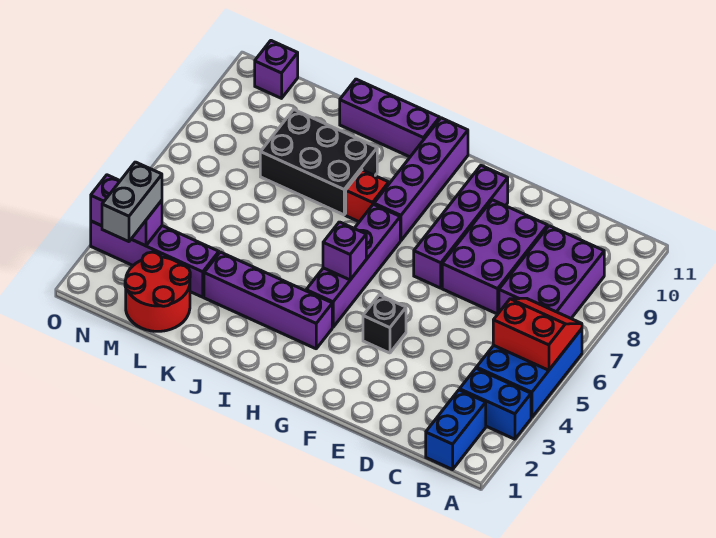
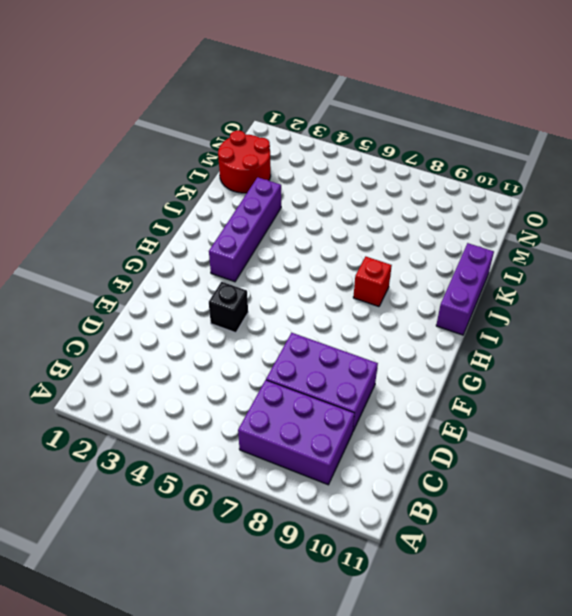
none -> blue brick A3:B3 level 1
none -> blue brick A4:B6 level 1
none -> blue brick B1:B2 level 1

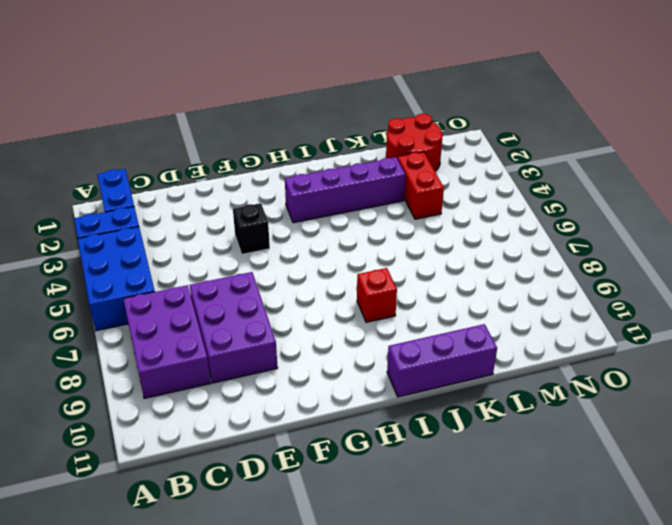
red brick L3:L4 level 1 -> purple brick L3:O3 level 1
none -> purple brick F7:F10 level 1
none -> purple brick H4:H7 level 1
none -> purple brick H8:H11 level 1

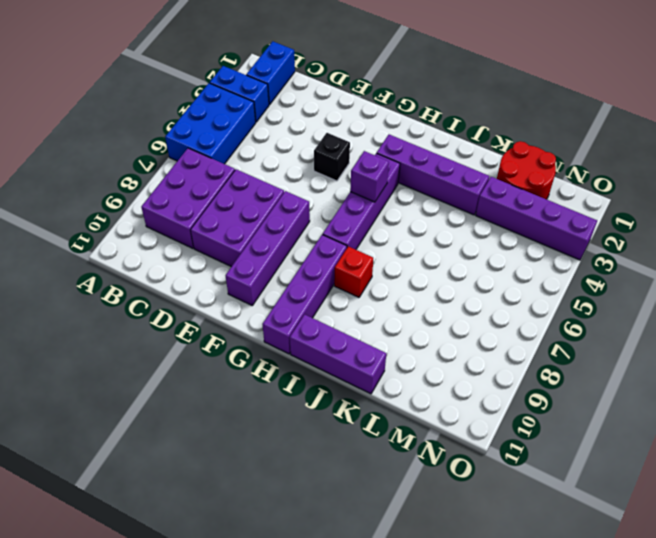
none -> black brick J8:L9 level 1
none -> purple brick N11 level 1
none -> red slope A5:B6 level 2 top 5

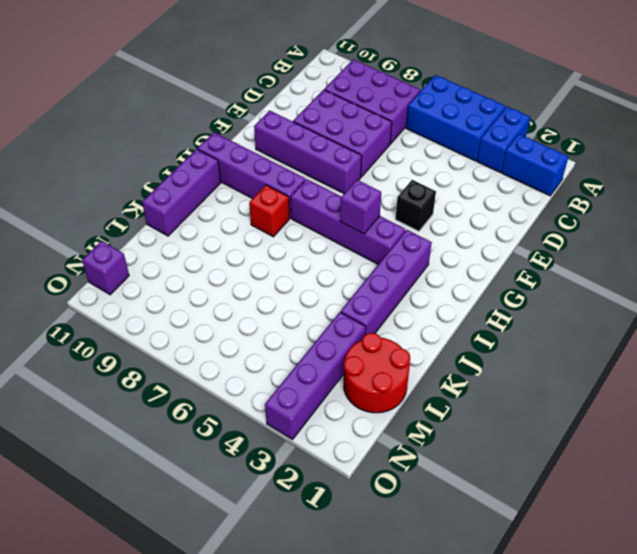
none -> black brick J8:L9 level 1
none -> red slope A5:B6 level 2 top 5
none -> purple brick N3:O3 level 2

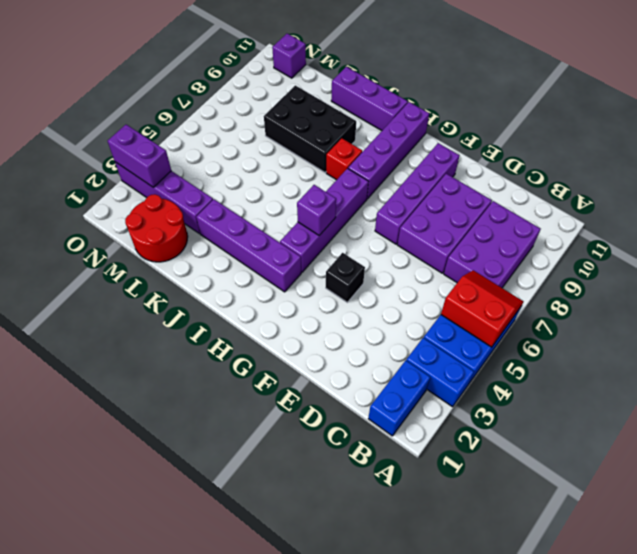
none -> grey brick N2:N3 level 3

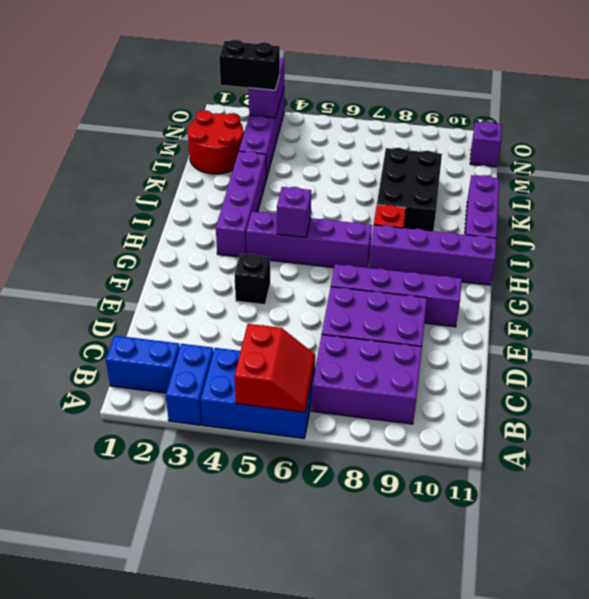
black brick N2:N3 level 3 -> grey brick N2:N3 level 3

